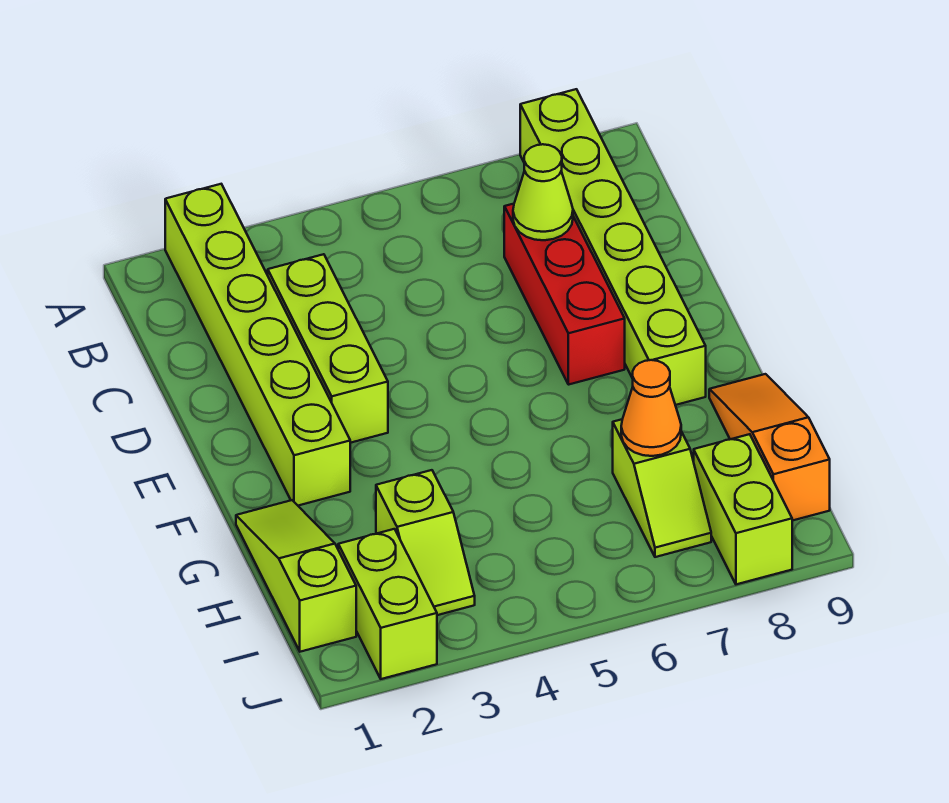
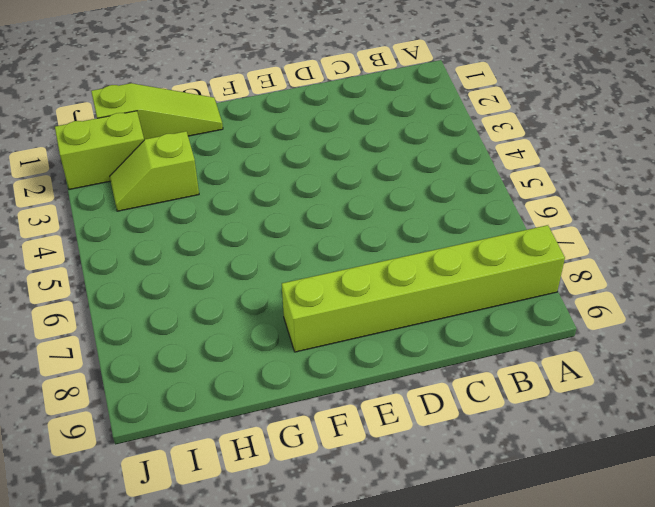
none -> lime brick A2:F2 level 1
none -> lime brick C3:E3 level 1
none -> red brick C7:E7 level 1

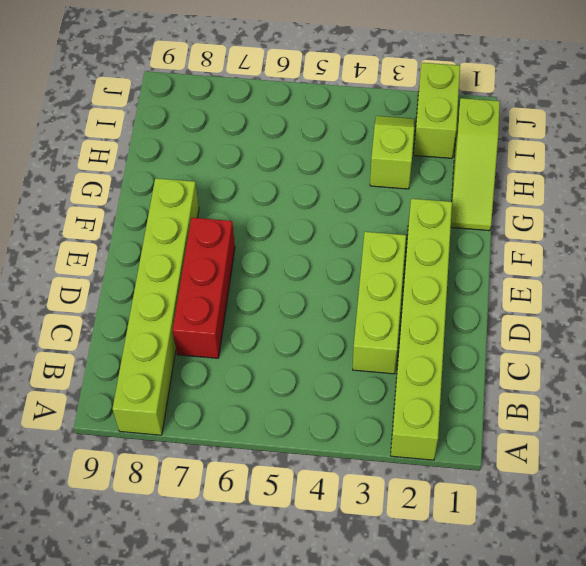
none -> orange slope G9:I9 level 1 top I
none -> lime slope H7:I7 level 1 top H
none -> lime brick I8:J8 level 1

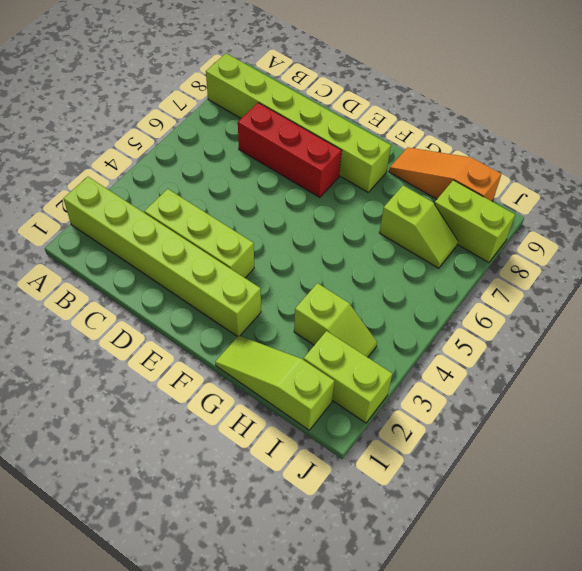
none -> lime cone C7 level 2
none -> orange cone H7 level 2

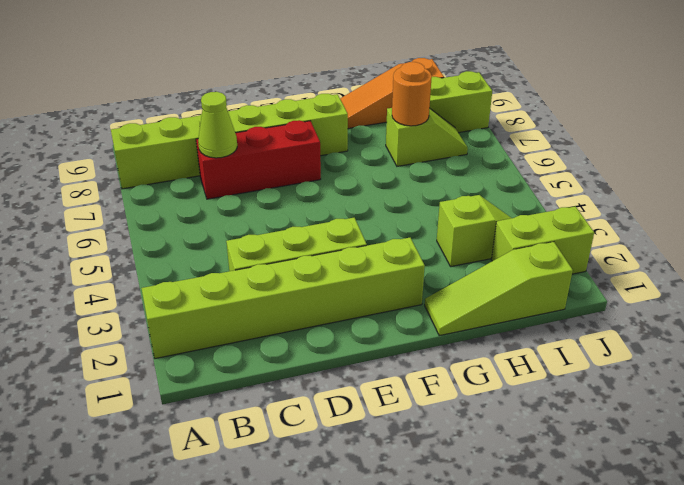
orange round brick H7 level 2 -> orange cone H7 level 2

